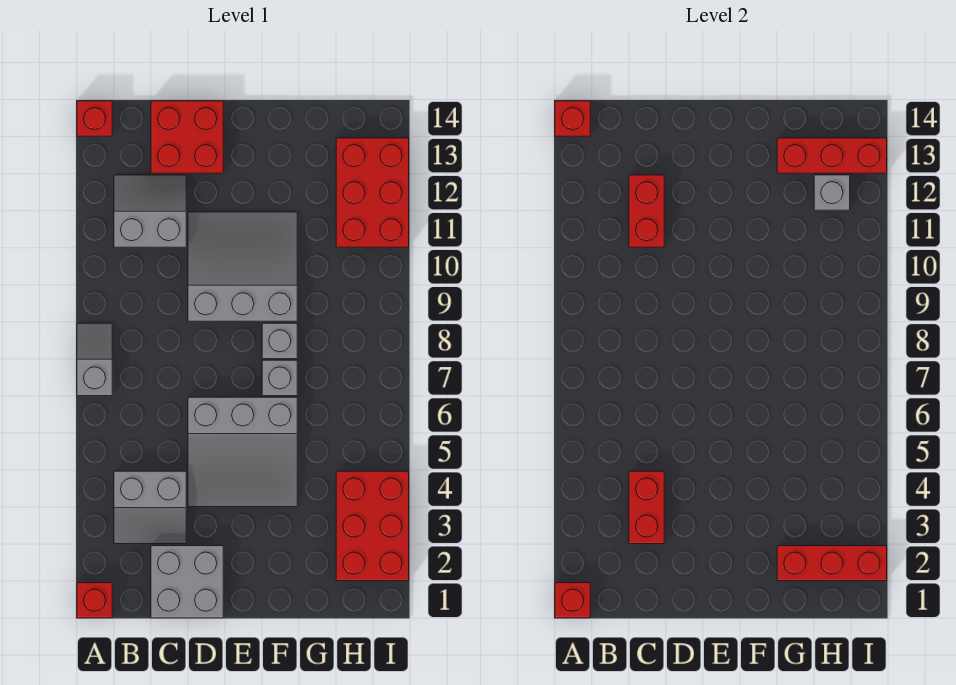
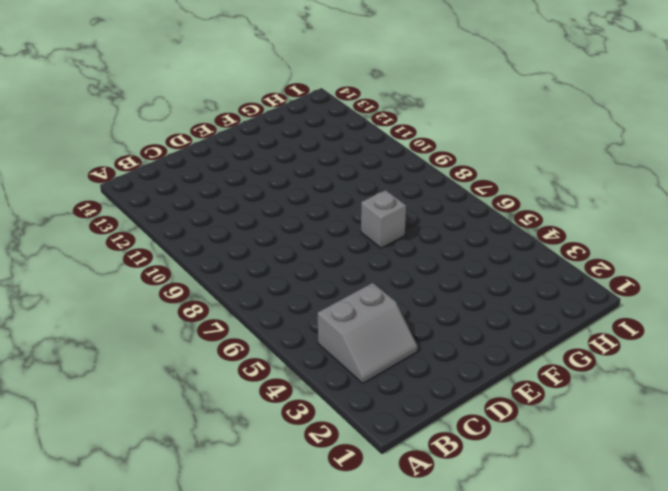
none -> red brick A1 level 1
none -> grey slope A7:A8 level 1 top 7
none -> red brick A14 level 1

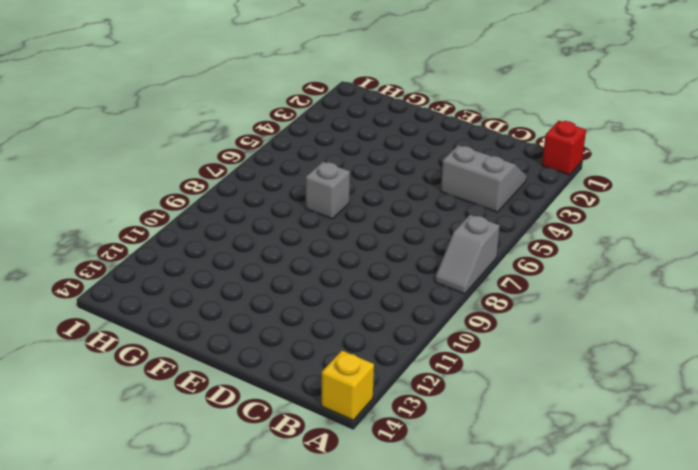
yellow brick A14 level 1 -> red brick A14 level 1
none -> grey slope B11:C12 level 1 top 11
none -> grey brick C1:D2 level 1
none -> red brick C13:D14 level 1

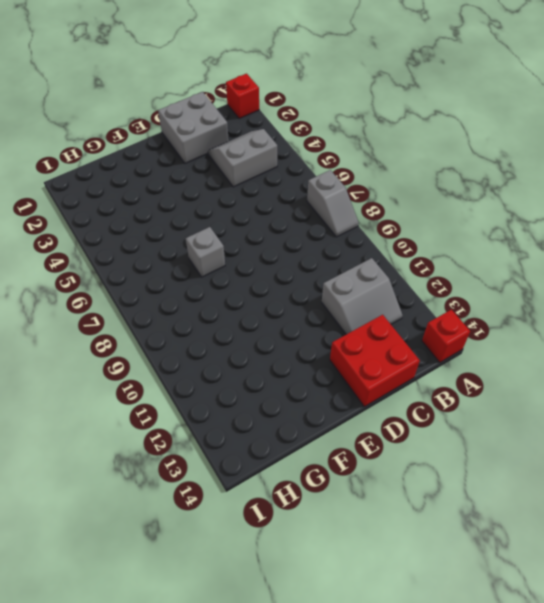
none -> grey slope D4:F6 level 1 top 6
none -> grey slope D9:F11 level 1 top 9
none -> grey brick F8 level 1

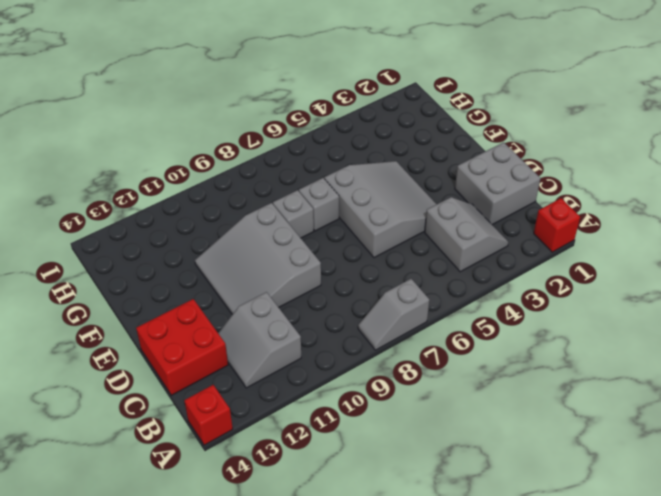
none -> red brick H2:I4 level 1
none -> red brick H11:I13 level 1
none -> red brick A1 level 2

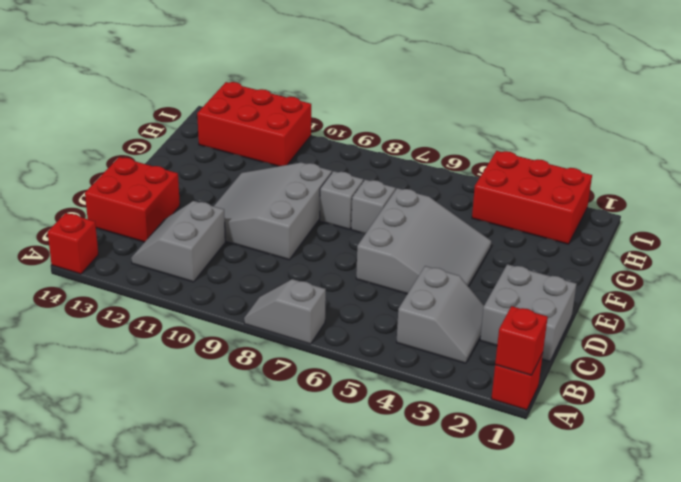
none -> red brick A14 level 2
none -> red brick C3:C4 level 2
none -> red brick C11:C12 level 2

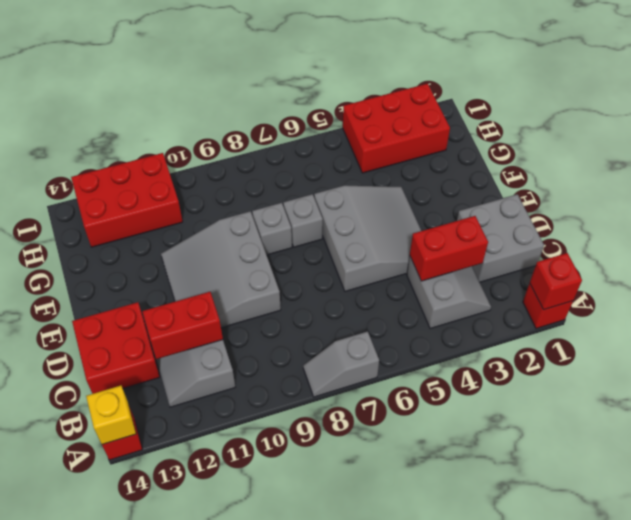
yellow brick A14 level 2 -> red brick A14 level 2
none -> red brick G2:I2 level 2
none -> red brick G13:I13 level 2
none -> grey brick H12 level 2

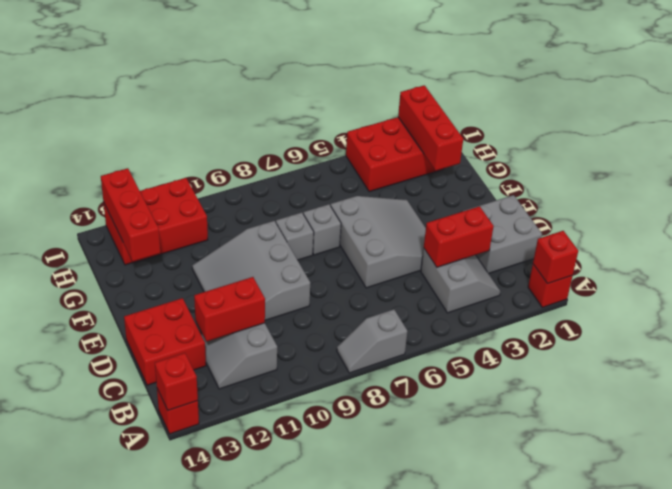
none -> grey brick H12 level 2

